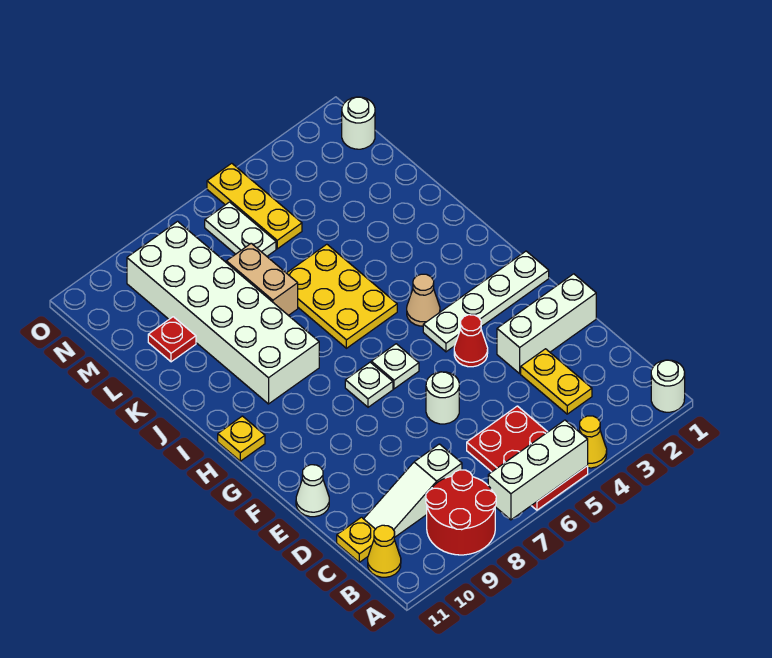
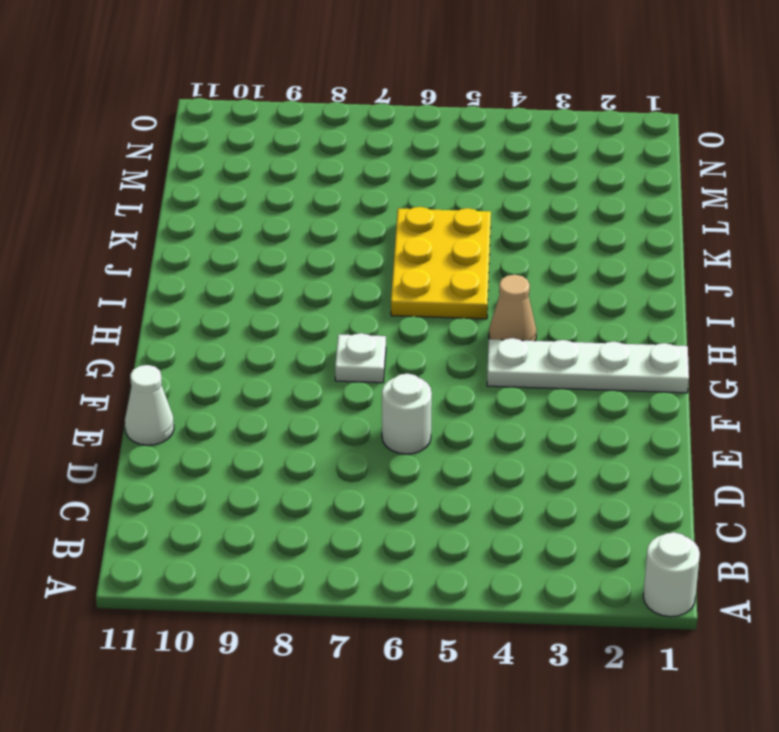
none -> yellow cone A4 level 1
none -> red plate A5:C6 level 1
none -> red round brick A8:B9 level 1

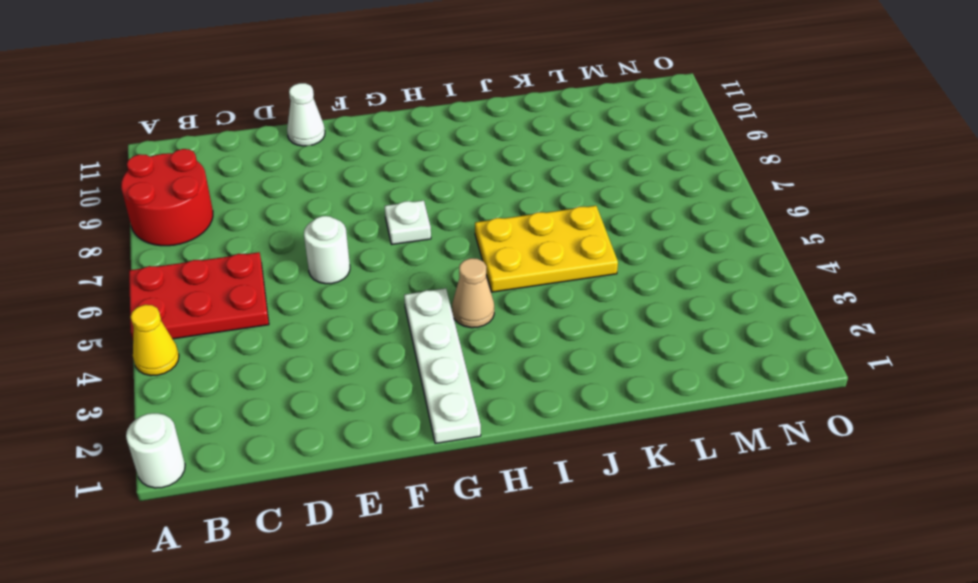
none -> yellow cone B11 level 1
none -> yellow plate C3:D3 level 1
none -> white slope C8:C10 level 1 top 8

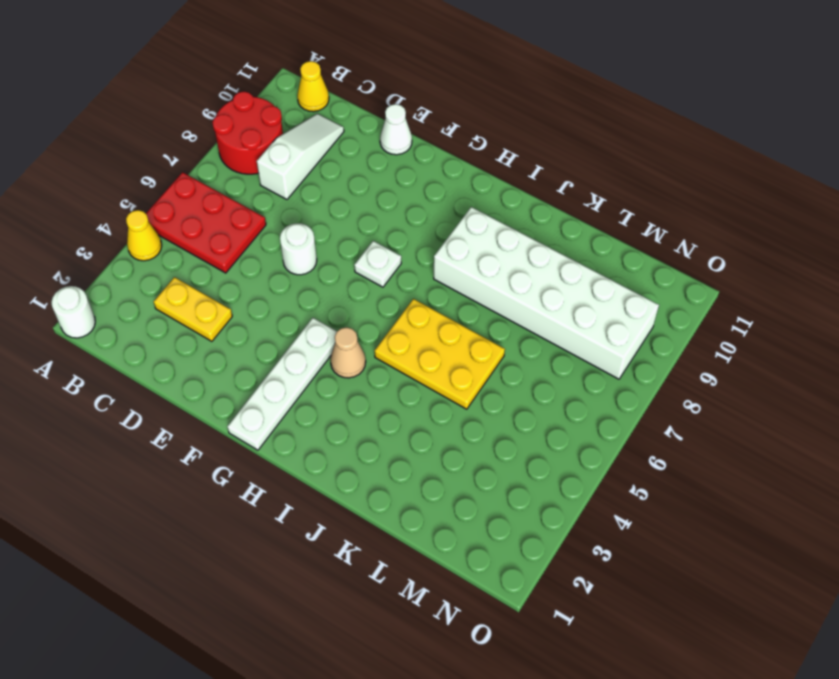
none -> yellow plate C11 level 1
none -> white brick E1:E3 level 1
none -> red cone F4 level 1

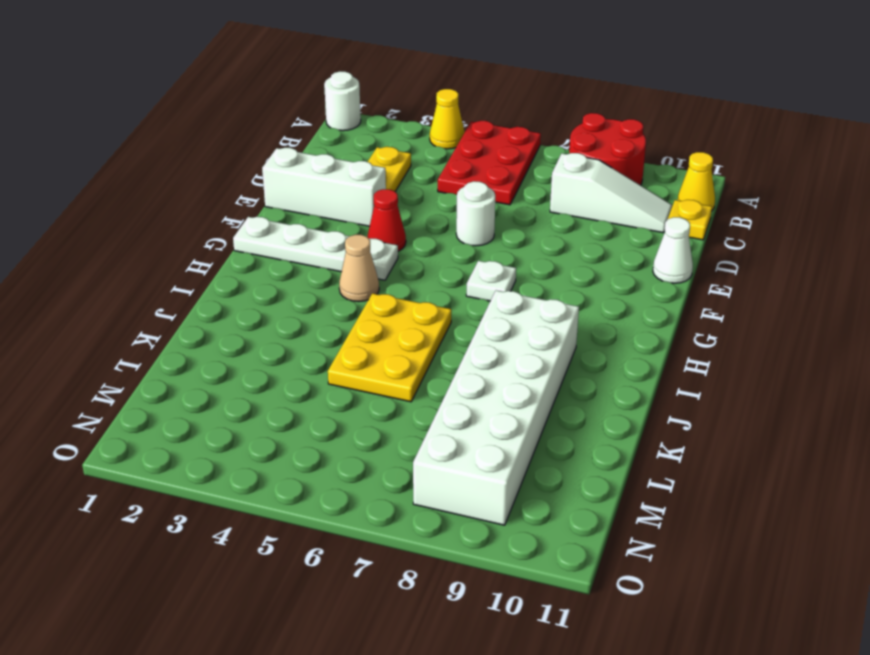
none -> white plate G6 level 1
none -> yellow plate H11 level 1
none -> tan brick K7:L7 level 1

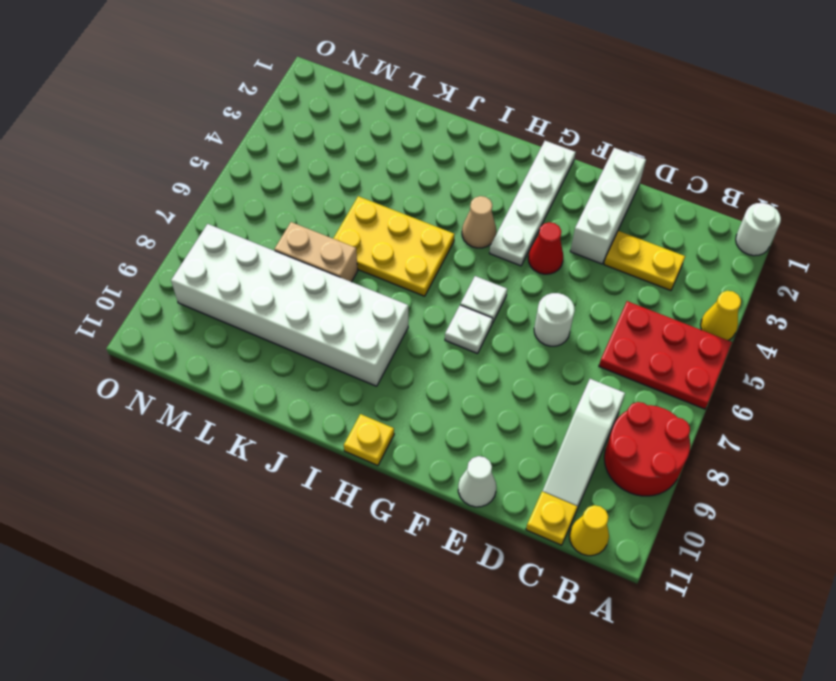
none -> red plate L10 level 1
none -> yellow plate M5:O5 level 1
none -> white plate M6:N6 level 1

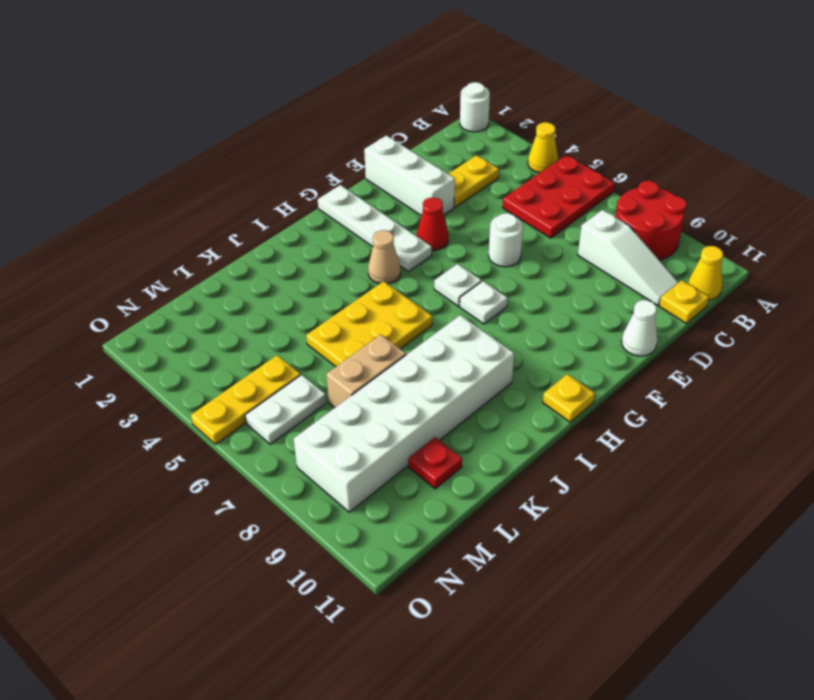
none -> white round brick N1 level 1
none -> white brick A5:A7 level 2

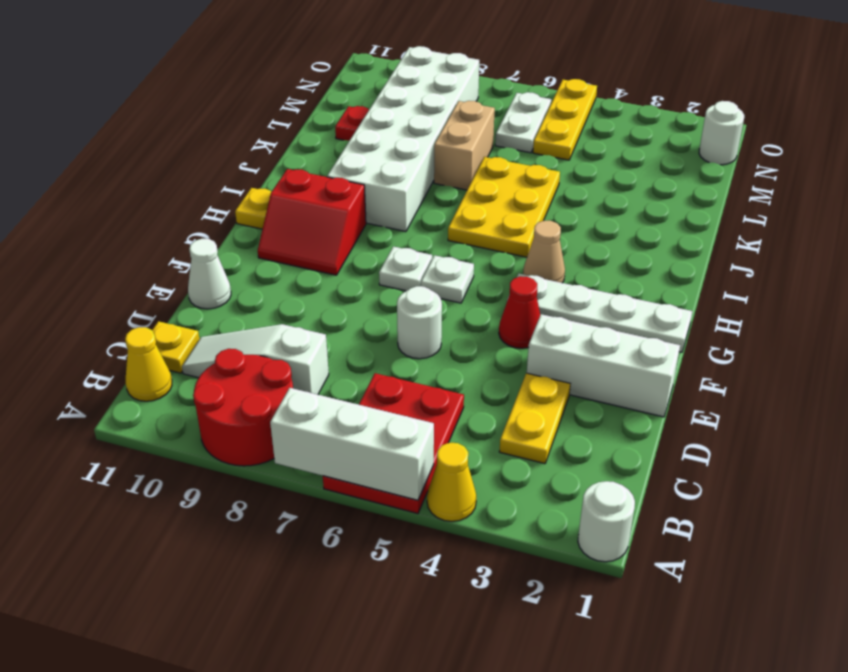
red slope G9:H10 level 1 top H -> none

